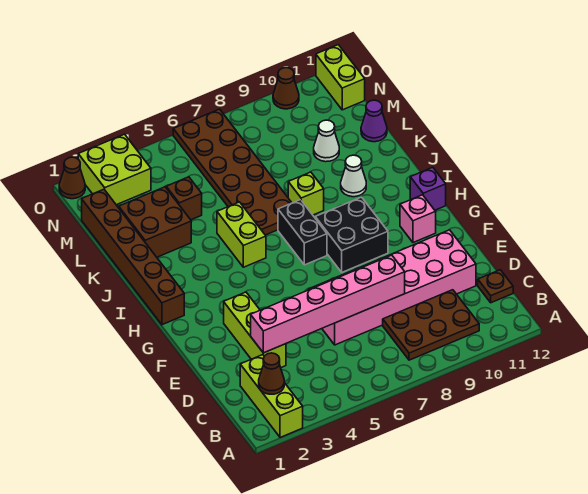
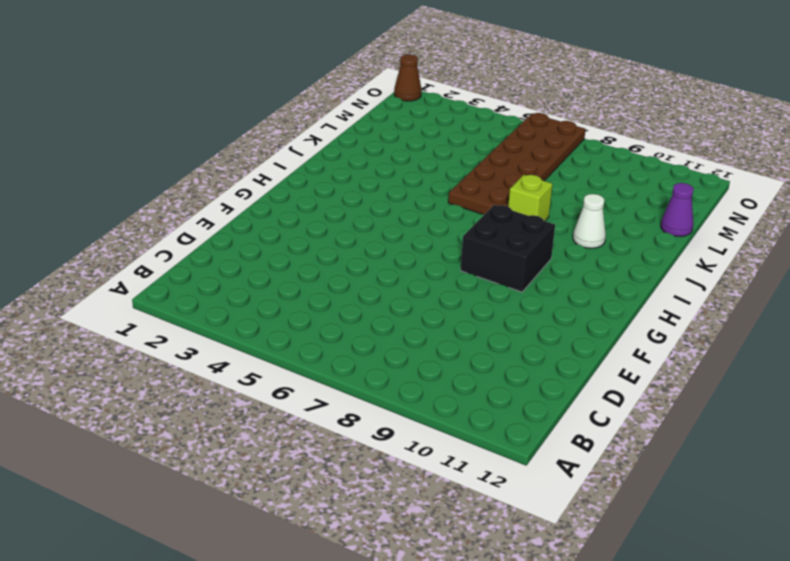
none -> lime brick A2:C2 level 1
none -> brown plate B8:C10 level 1
none -> brown plate C12 level 1

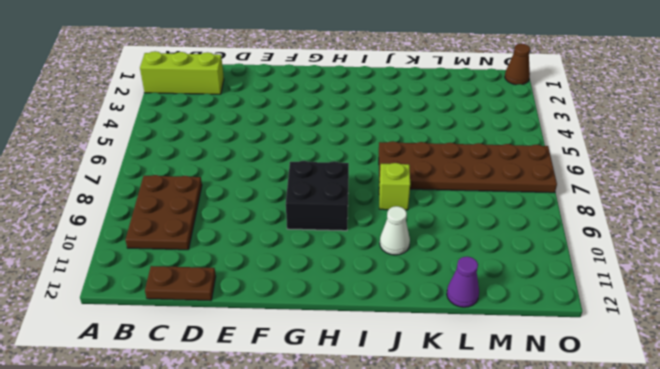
brown plate C12:D12 level 1 -> brown plate C12 level 1
none -> lime brick D3:F3 level 1
none -> pink brick D6:E11 level 1
none -> pink brick G11 level 1

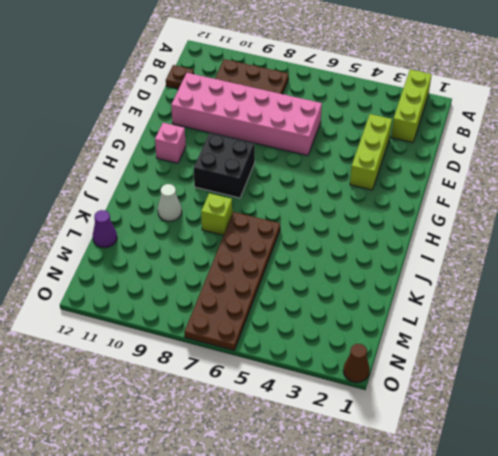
none -> brown brick H1:M1 level 1
none -> black brick H7:I7 level 1
none -> purple brick H12 level 1

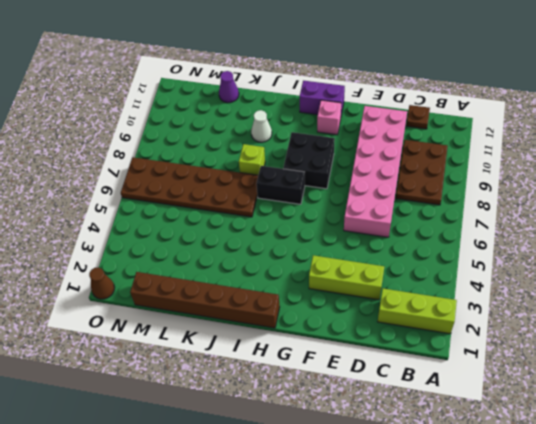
purple brick G12:H12 level 1 -> purple brick H12 level 1
none -> lime brick I5:J5 level 1
none -> brown brick K2:L3 level 1
none -> brown brick L4 level 1

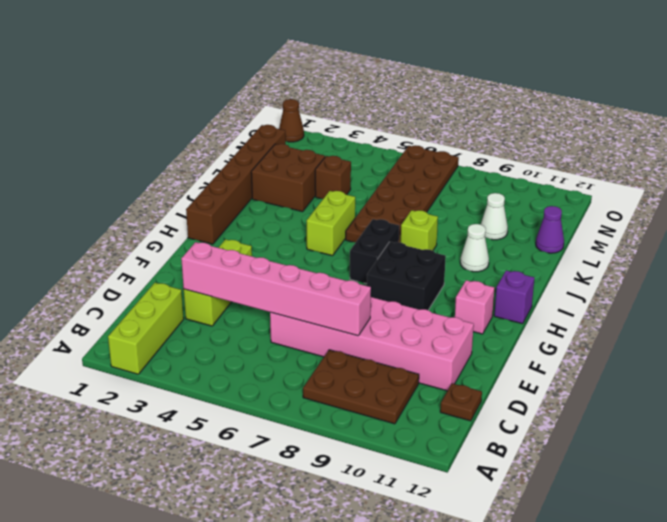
none -> lime brick N2:O3 level 1
none -> lime brick N12:O12 level 1
none -> brown cone O10 level 1

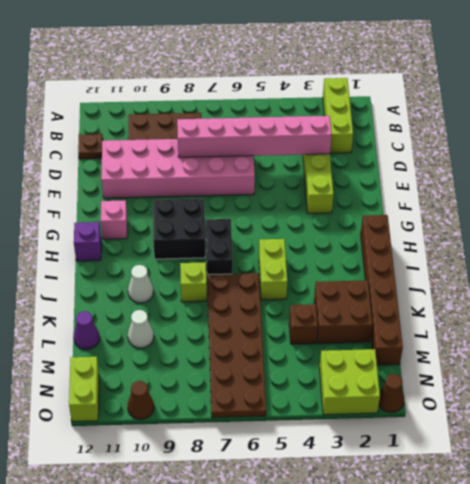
none -> brown cone B2 level 2

